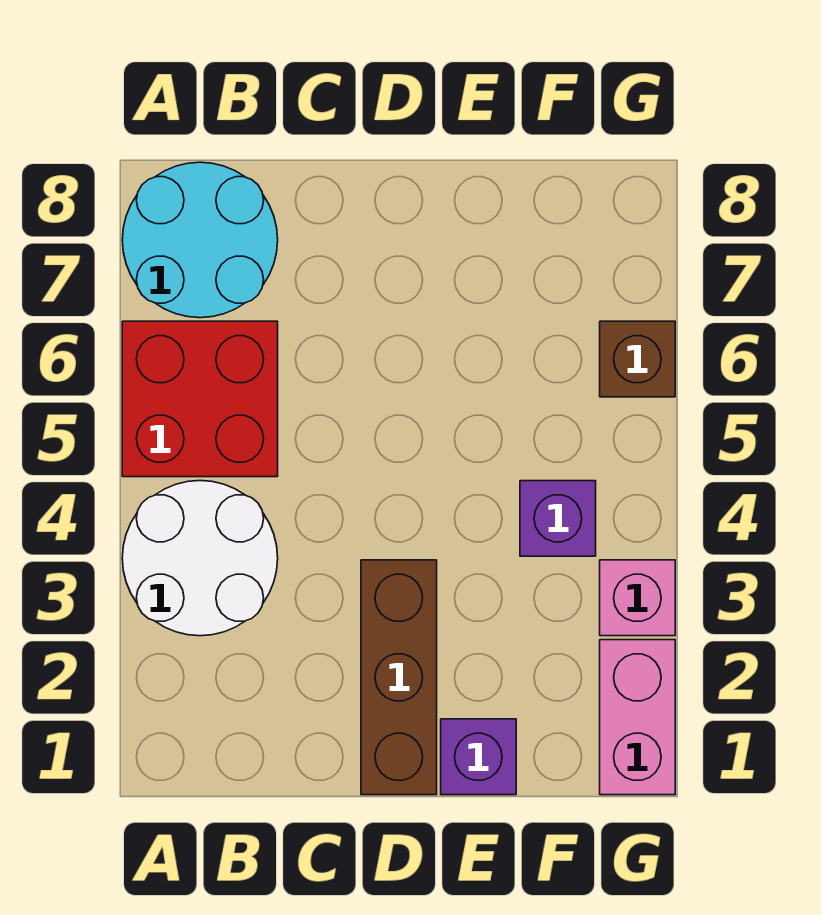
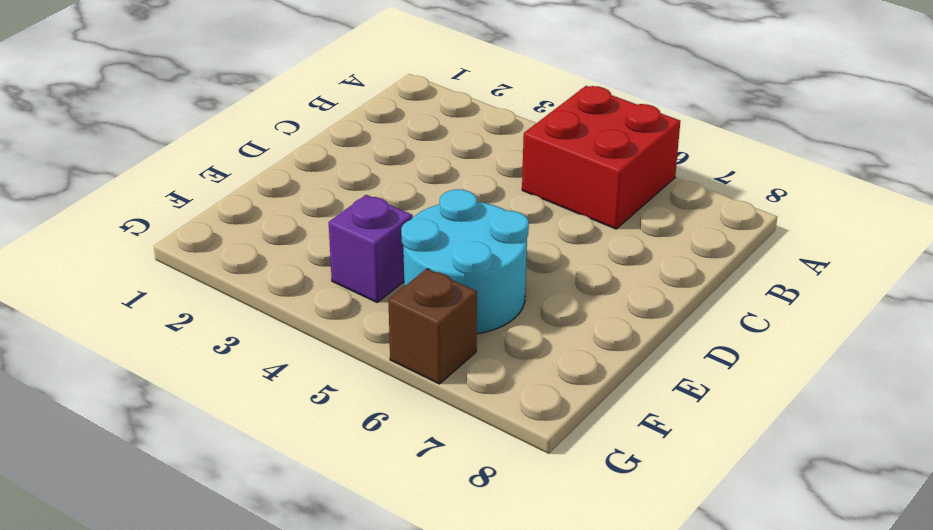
cyan round brick E5:F6 level 1 -> cyan round brick A7:B8 level 1
none -> white round brick A3:B4 level 1
none -> brown brick D1:D3 level 1

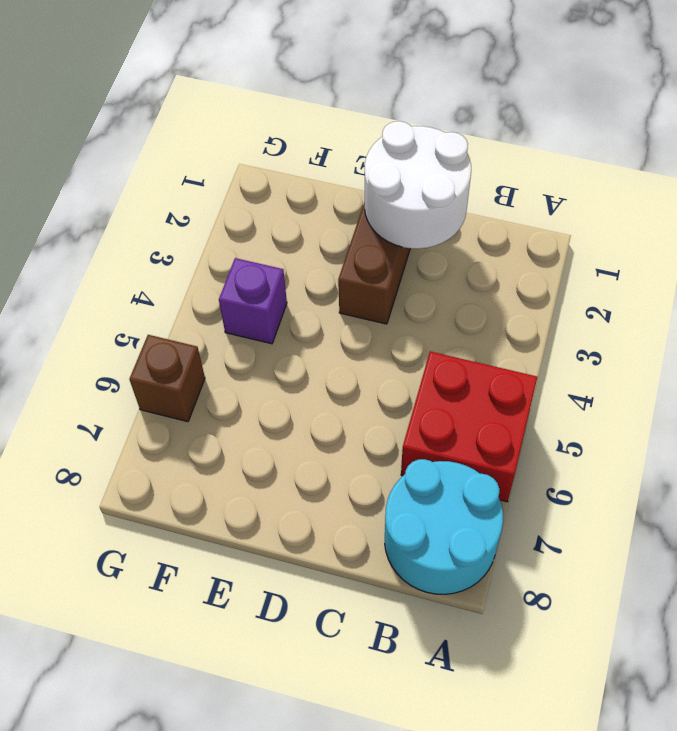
white round brick C1:D2 level 2 -> white round brick A3:B4 level 1
none -> purple brick E1 level 1
none -> pink brick G1:G2 level 1

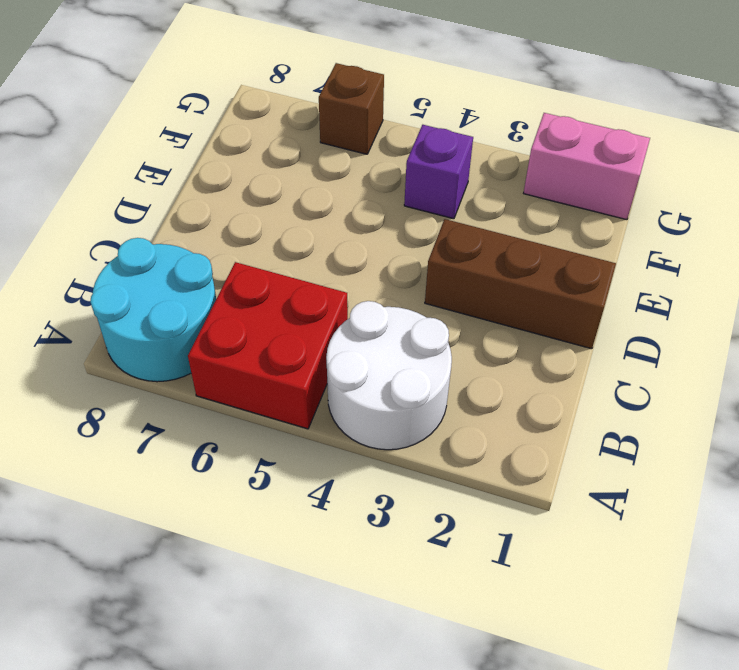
none -> purple brick E1 level 1
none -> pink brick G3 level 1

